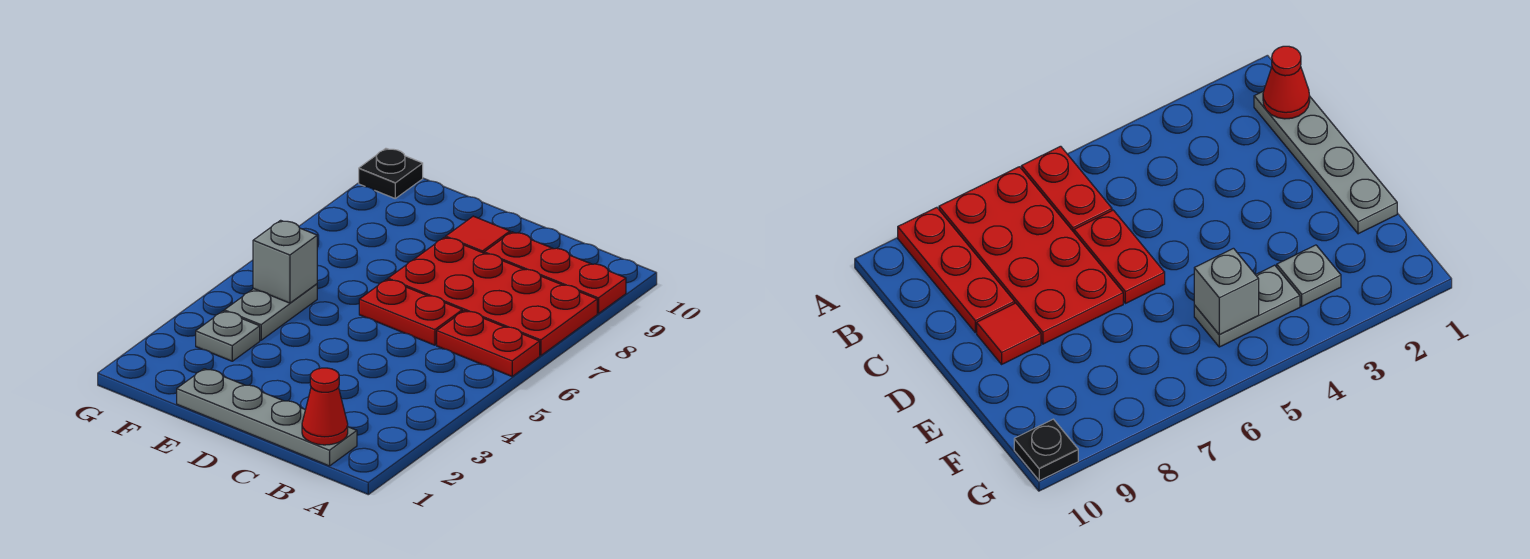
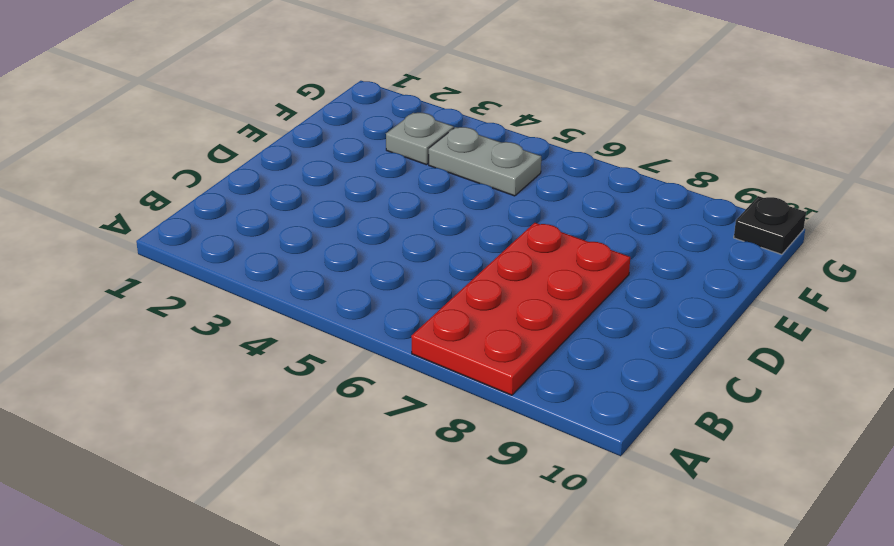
none -> red plate A6:B6 level 1
none -> red plate A9:C9 level 1

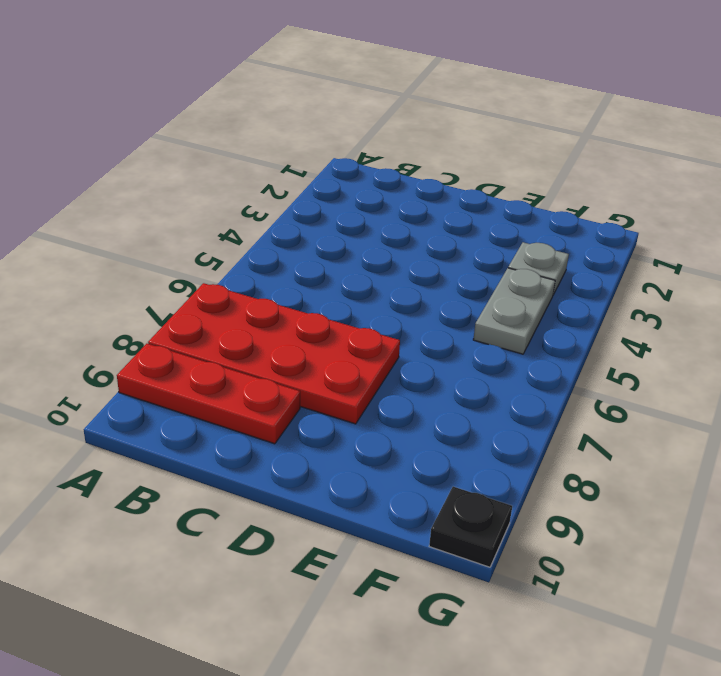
none -> red plate A6:B6 level 1
none -> grey plate B1:E1 level 1

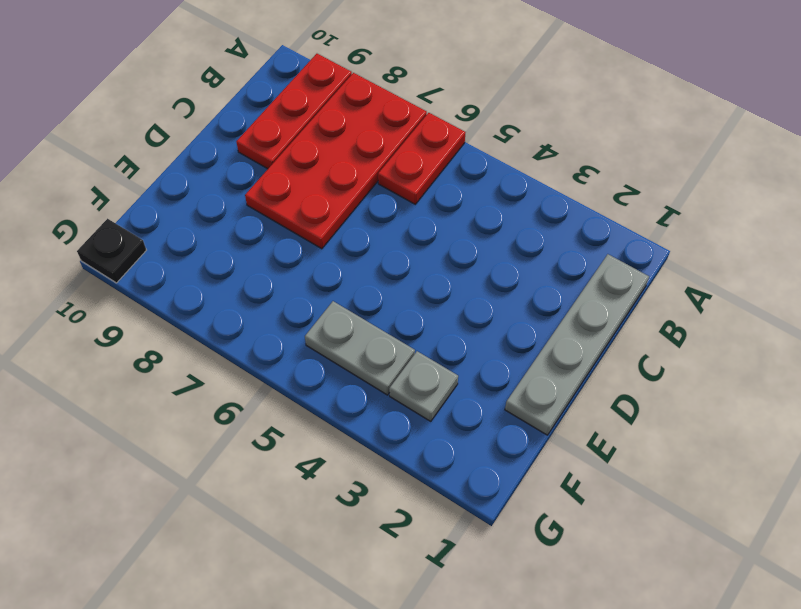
none -> red plate C6:D6 level 1
none -> red tile D9 level 1

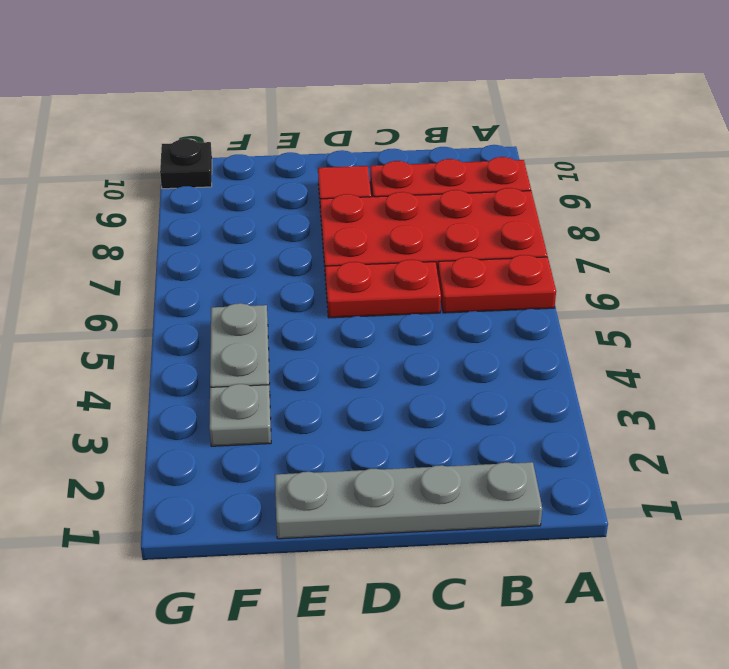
none -> red cone B1 level 2
none -> grey brick F5 level 2

